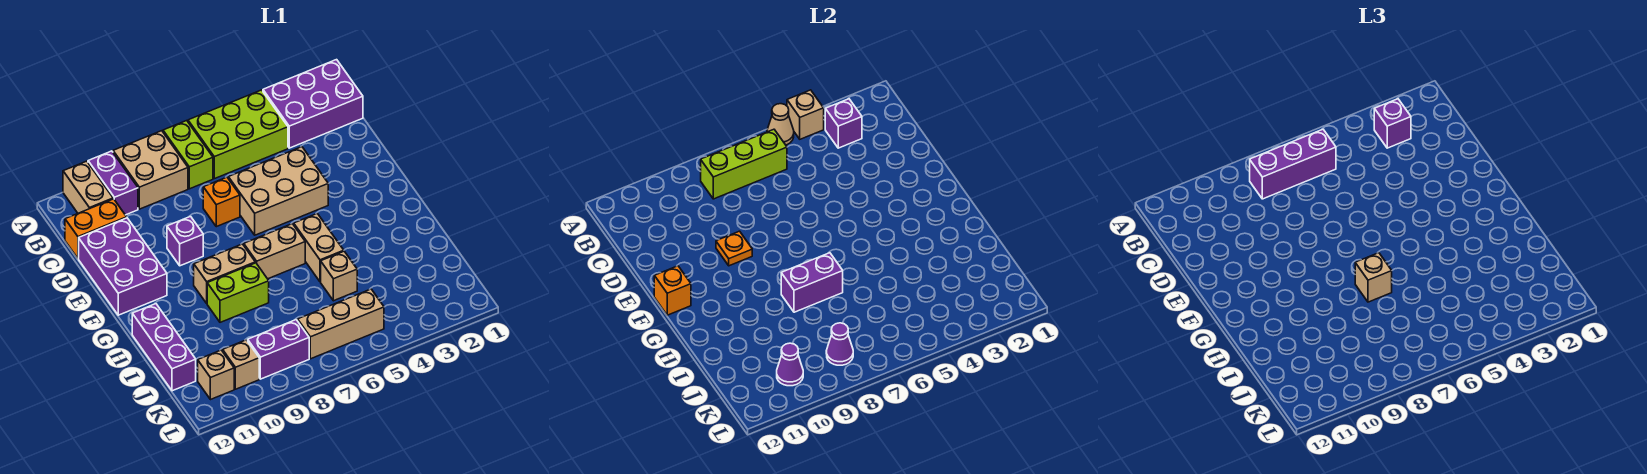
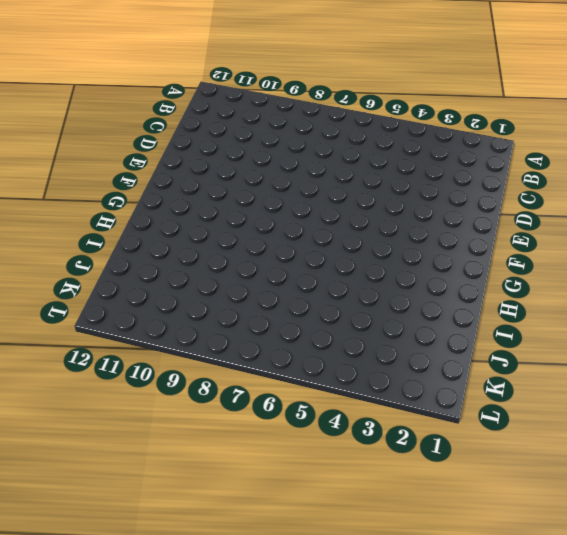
none -> purple brick A1:B3 level 1
none -> lime brick A4:B6 level 1
none -> lime brick A7:B7 level 1
none -> tan brick A8:B9 level 1

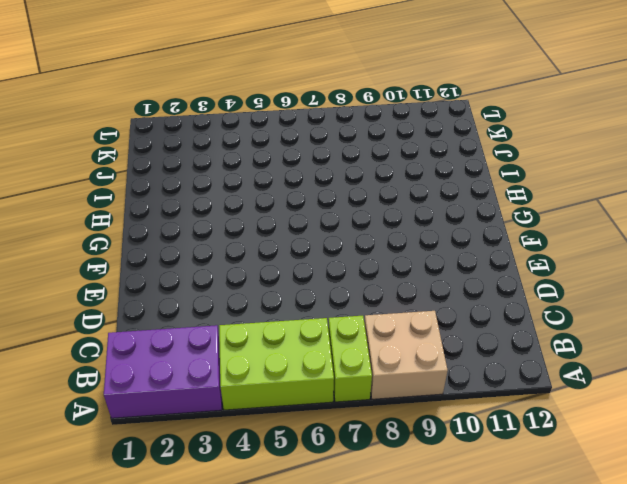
none -> purple brick A10:B10 level 1
none -> tan brick A11:B11 level 1
none -> orange brick C11:C12 level 1
none -> tan brick D4:E6 level 1

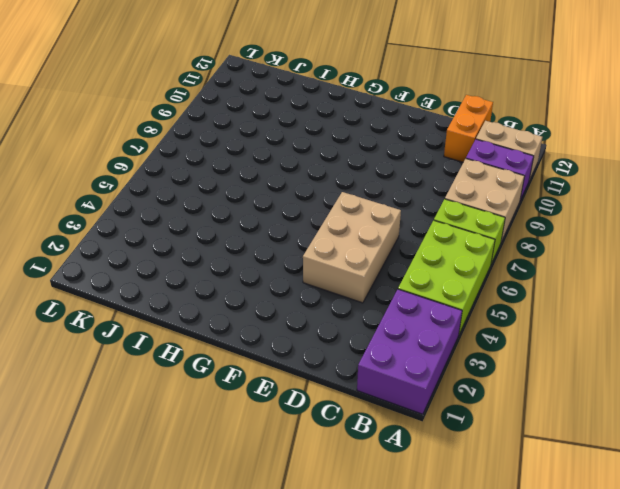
none -> orange brick D7 level 1
none -> purple brick D11:F12 level 1
none -> purple brick E9 level 1
none -> tan brick G5:H5 level 1

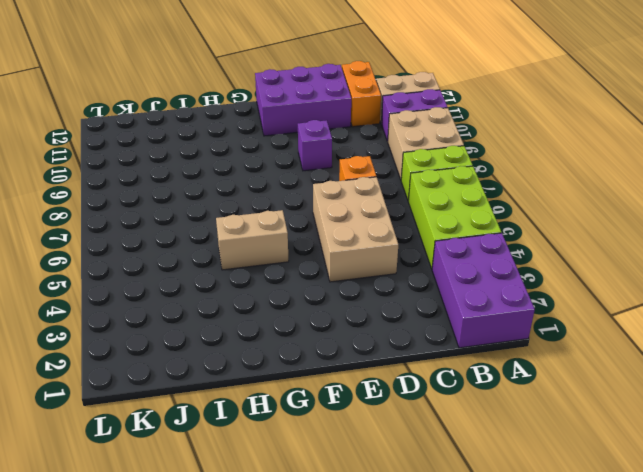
none -> tan brick G6:G7 level 1
none -> tan brick G8:G9 level 1
none -> lime brick H8:H9 level 1
none -> purple brick H12:J12 level 1

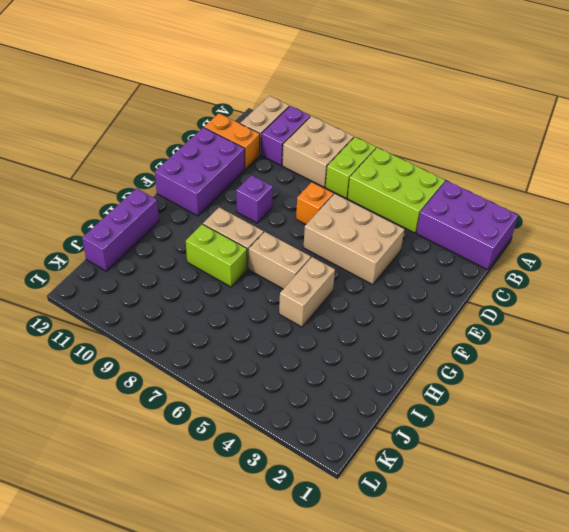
none -> tan brick I5 level 1
none -> tan brick K5:K7 level 1
none -> purple brick K8:K9 level 1
none -> tan brick K10 level 1

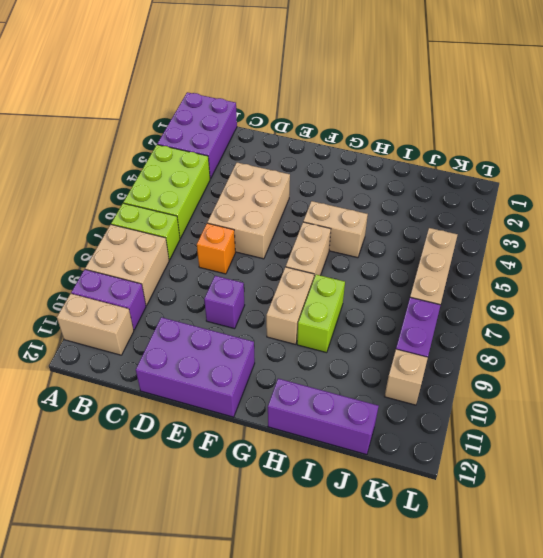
none -> orange brick C11:C12 level 1
none -> tan brick I5 level 1
none -> tan brick K11 level 1
none -> tan brick A4 level 2

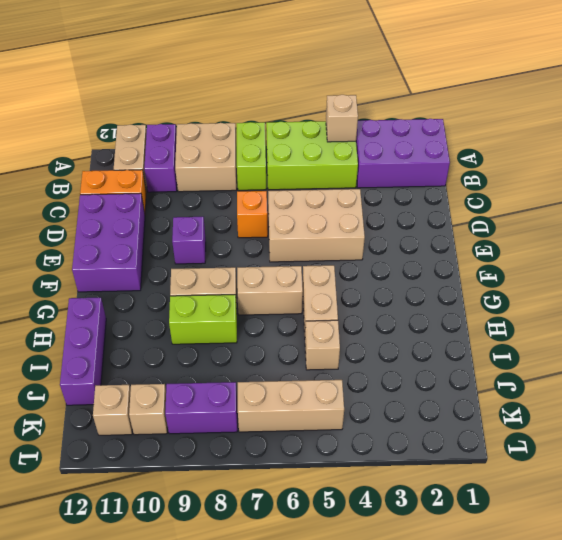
none -> tan cone A5 level 2
none -> purple brick B3 level 2
none -> lime brick B6:B8 level 2
none -> orange plate E9 level 2

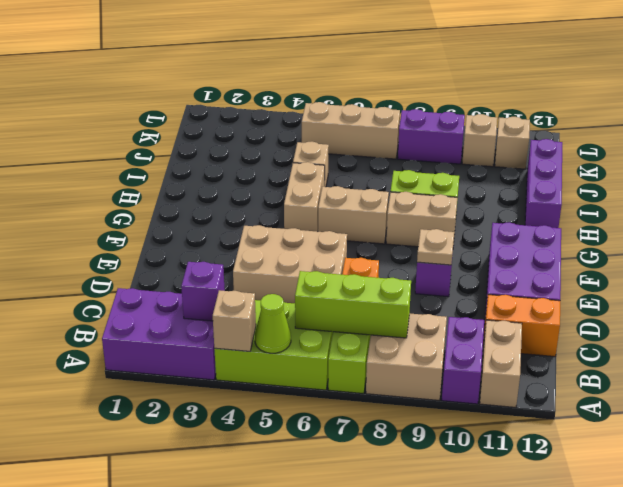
lime cone A5 level 2 -> tan cone A5 level 2
tan plate E9 level 2 -> orange plate E9 level 2
none -> orange brick F12 level 2
none -> purple brick H7:H8 level 2
none -> purple cone K8 level 2
none -> purple cone K10 level 2

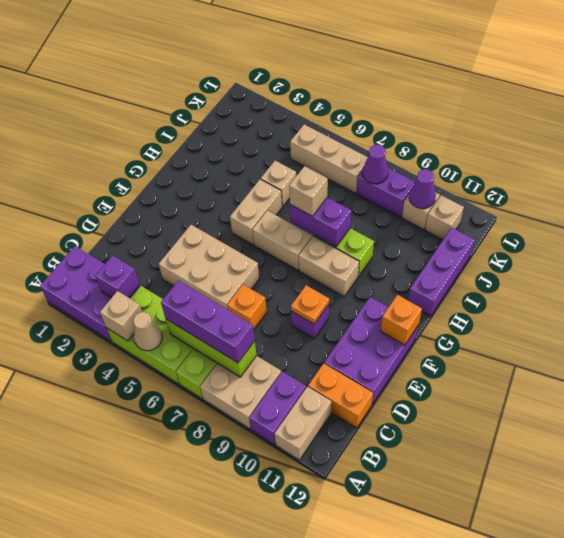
none -> purple brick B3 level 3

